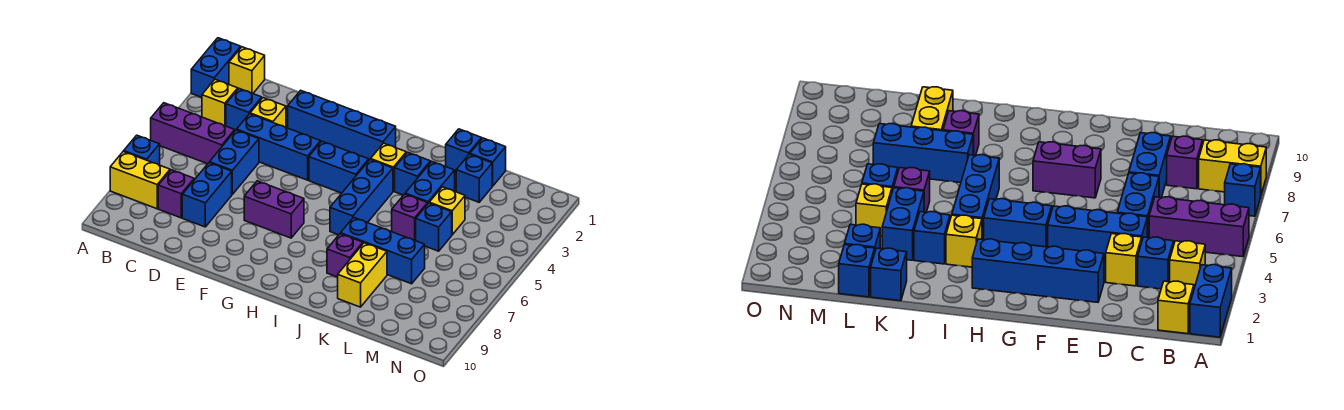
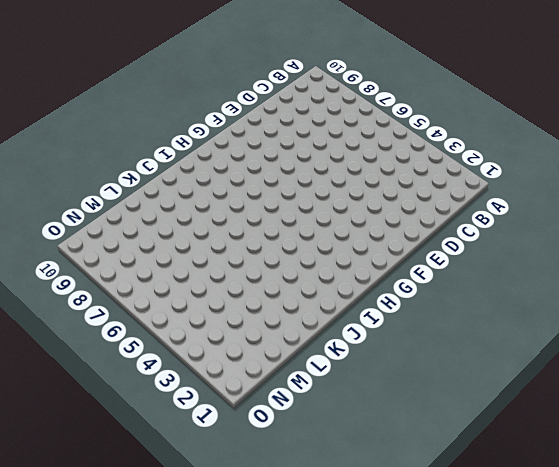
none -> blue brick A1:A2 level 1
none -> purple brick A5:C5 level 1
none -> blue brick A7 level 1

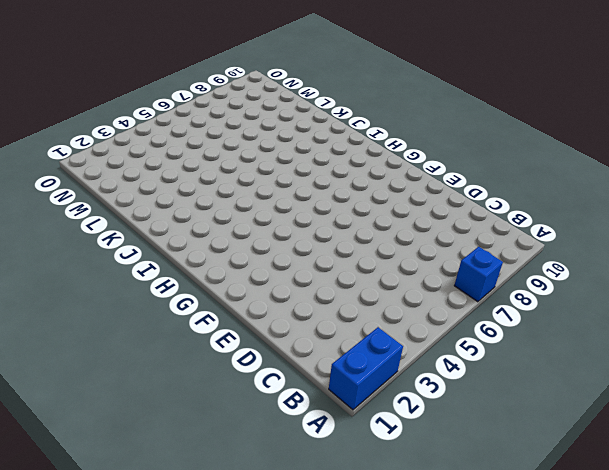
none -> purple brick A5:C5 level 1
none -> yellow brick A8:B8 level 1
none -> yellow brick B1 level 1

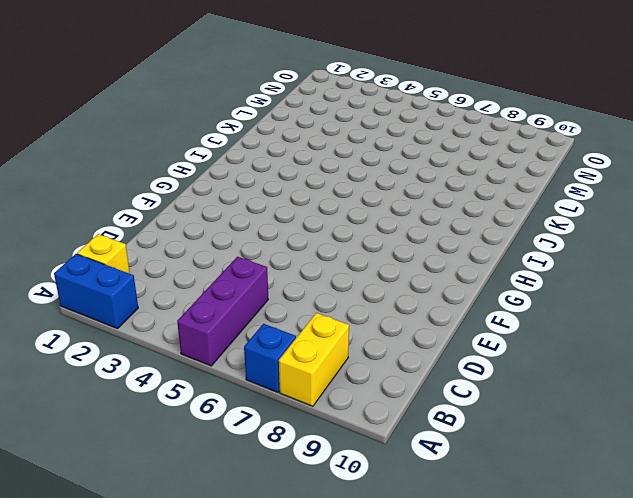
none -> yellow brick B3 level 1
none -> blue brick C3 level 1
none -> purple brick C8 level 1

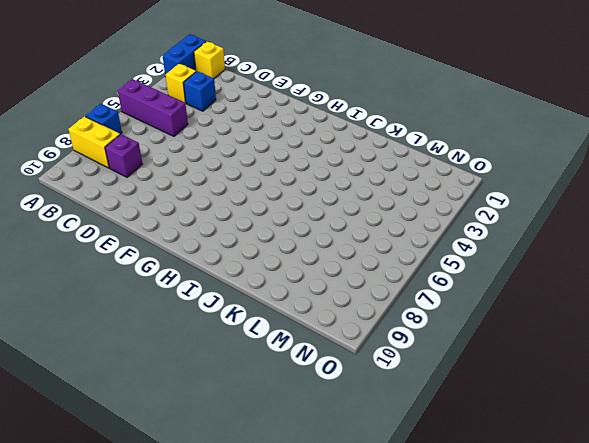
none -> yellow brick D3 level 1
none -> blue brick D4:F4 level 1
none -> blue brick D5:D6 level 1

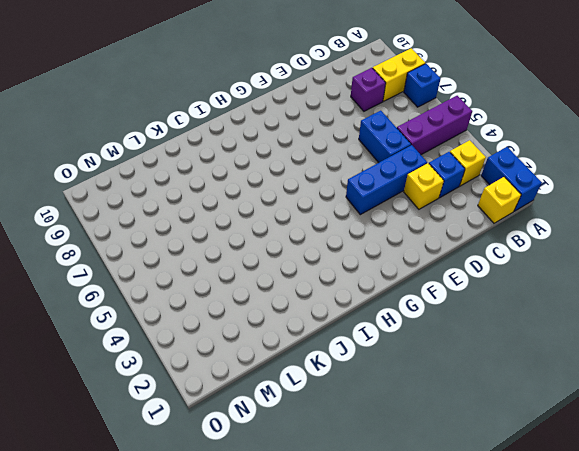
none -> blue brick D7:D8 level 1
none -> blue brick E2:H2 level 1
none -> purple brick F7:G7 level 1

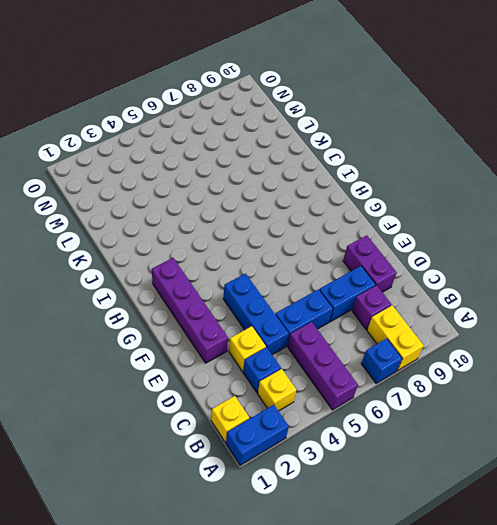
purple brick D9:E9 level 1 -> purple brick F7:G7 level 1
purple brick E2:H2 level 1 -> blue brick E2:H2 level 1
none -> blue brick G4:H4 level 1
none -> yellow brick I3 level 1
none -> blue brick I4:I6 level 1

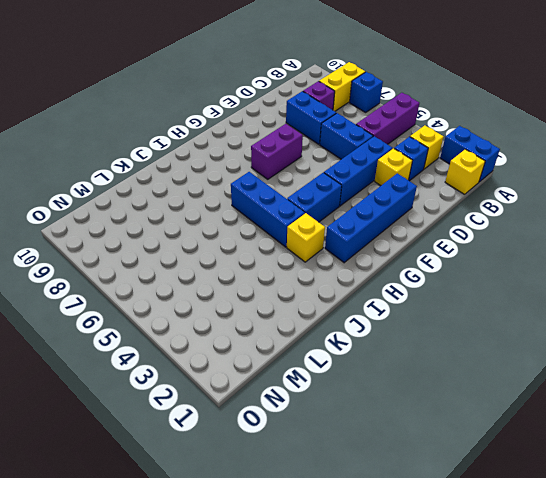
none -> blue brick J3 level 1
none -> blue brick J7:L7 level 1
none -> purple brick J8 level 1

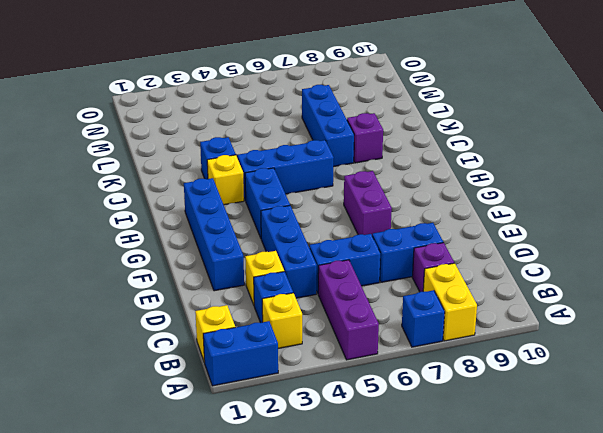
none -> blue brick K1 level 1
none -> blue brick K3:K4 level 1
none -> purple brick K5 level 1

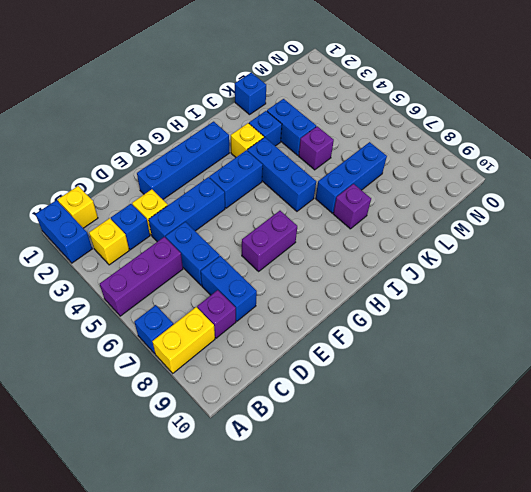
none -> yellow brick K8:K9 level 1
none -> blue brick L1 level 1
none -> blue brick L2 level 1

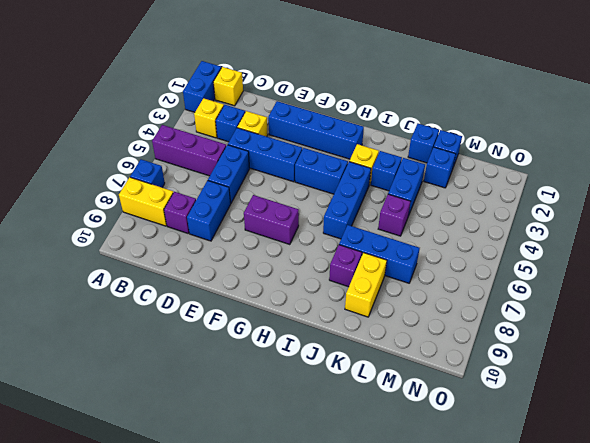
none -> yellow brick L4 level 1
none -> blue brick L5 level 1

